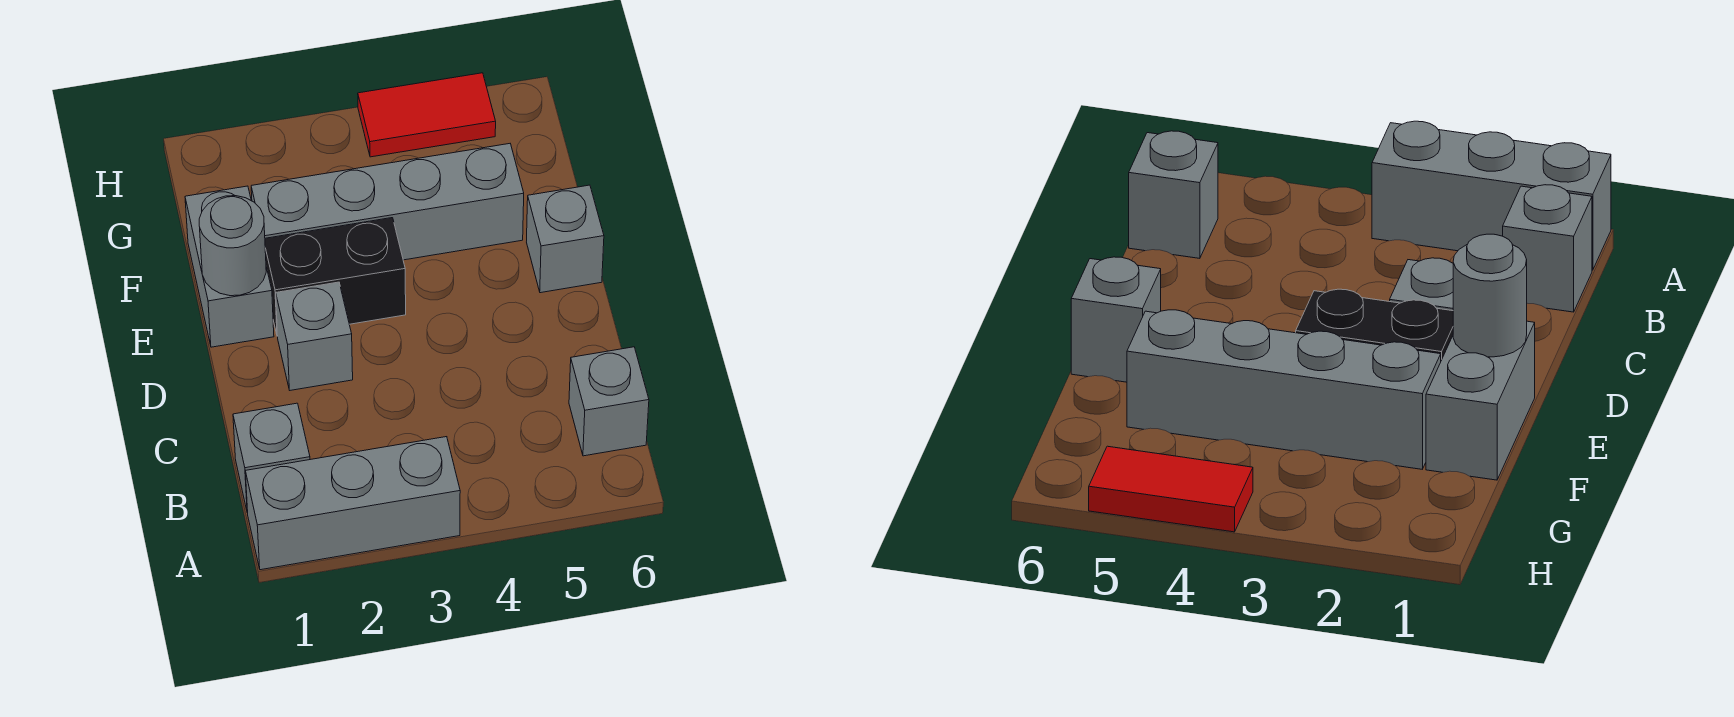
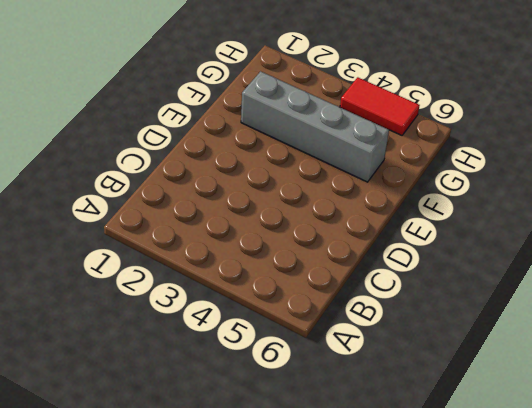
none -> grey brick A1:A3 level 1
none -> grey brick B1 level 1

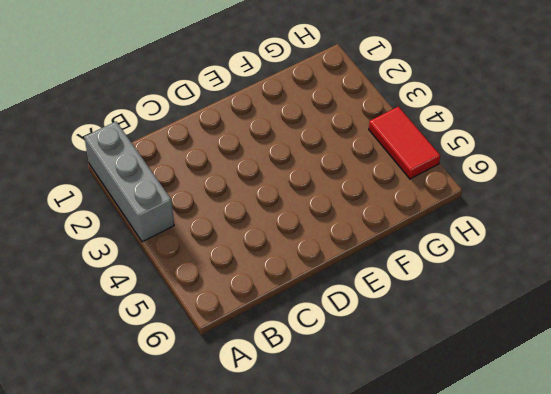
none -> grey brick B1 level 1
none -> grey brick B6 level 1

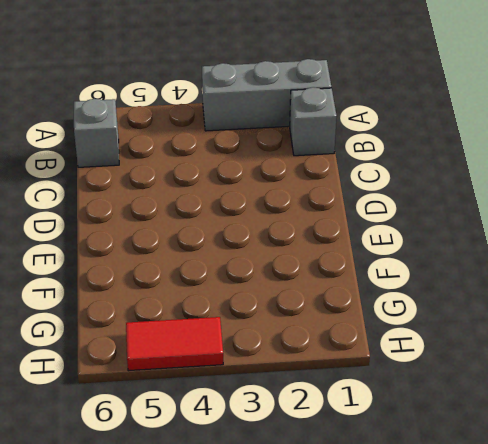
none -> grey brick D2 level 1
none -> grey brick E1:F1 level 1

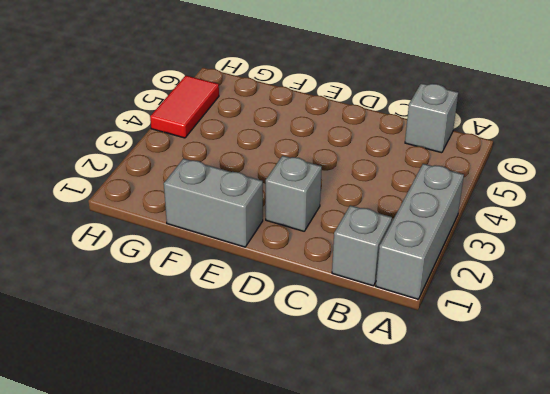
none -> black brick E2:E3 level 1
none -> grey brick E6 level 1

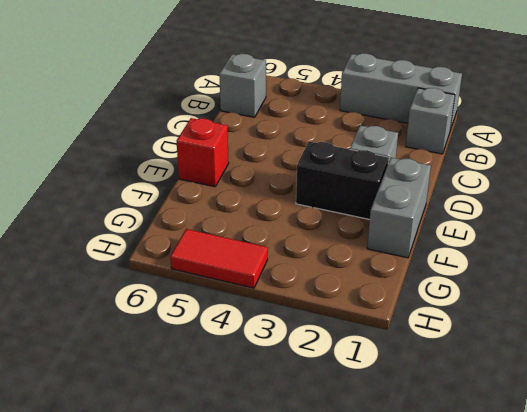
red brick E6 level 1 -> grey brick E6 level 1
none -> grey brick F2:F5 level 1
none -> grey round brick E1 level 2

